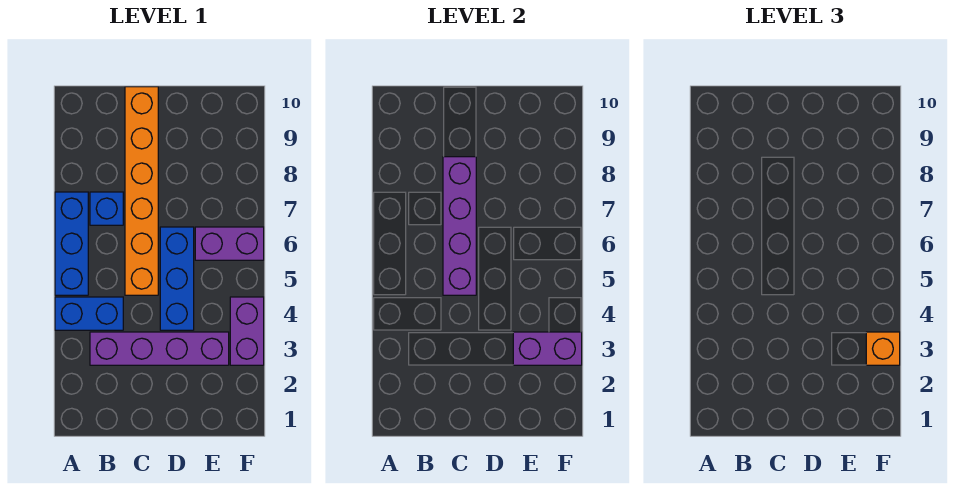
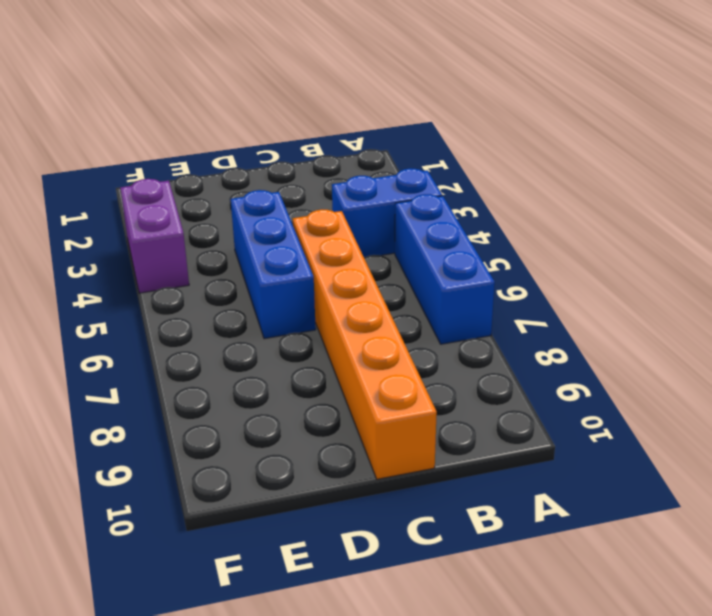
none -> purple brick B3:E3 level 1
none -> blue brick B7 level 1

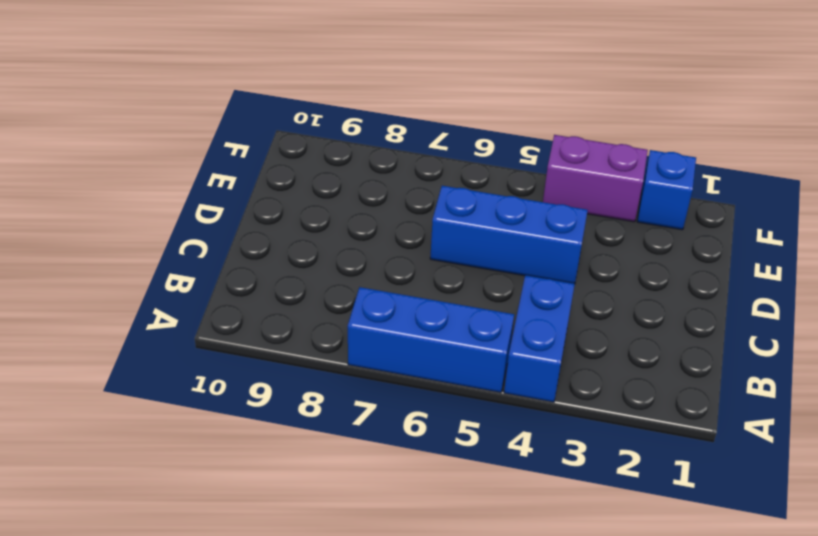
blue brick F2 level 1 -> blue brick B7 level 1
none -> purple brick B3:E3 level 1
none -> orange brick C5:C10 level 1

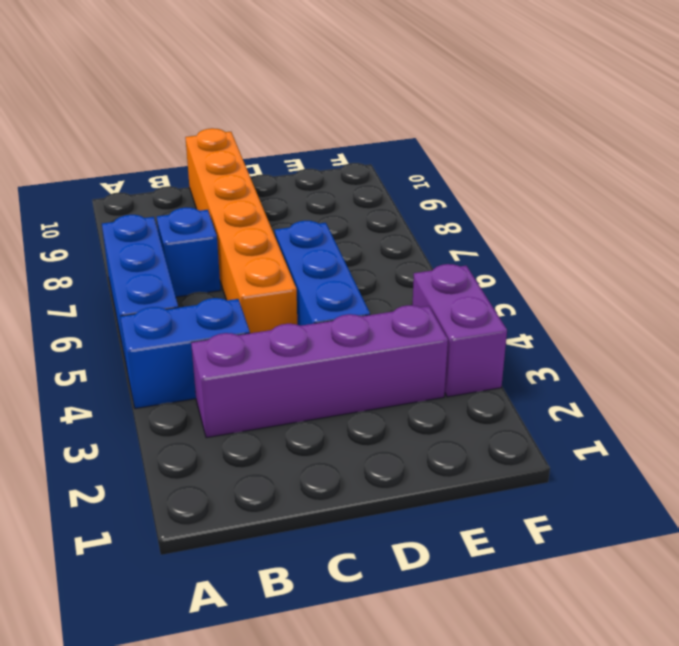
none -> purple brick E6:F6 level 1
none -> purple brick C5:C8 level 2

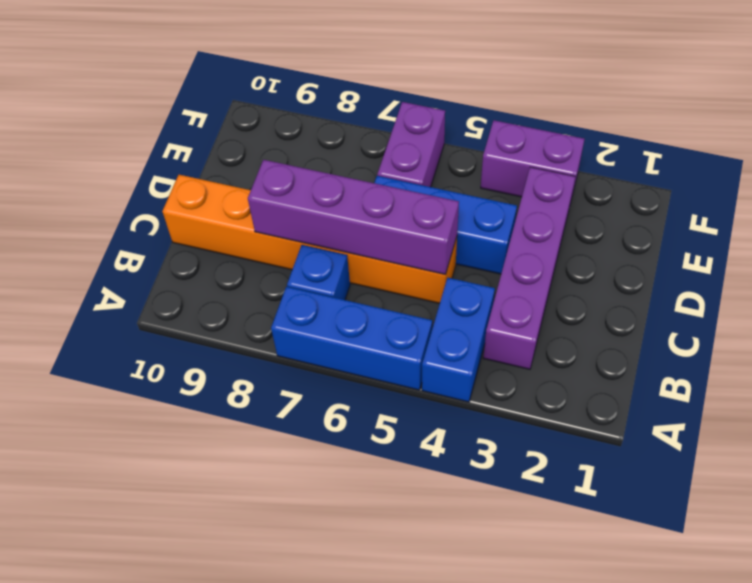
none -> purple brick E3:F3 level 2
none -> orange brick F3 level 3

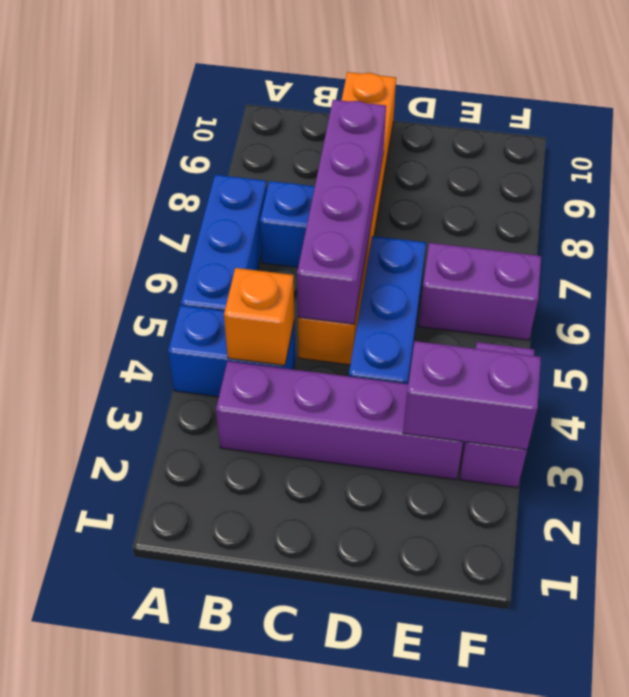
orange brick B4 level 2 -> orange brick F3 level 3

